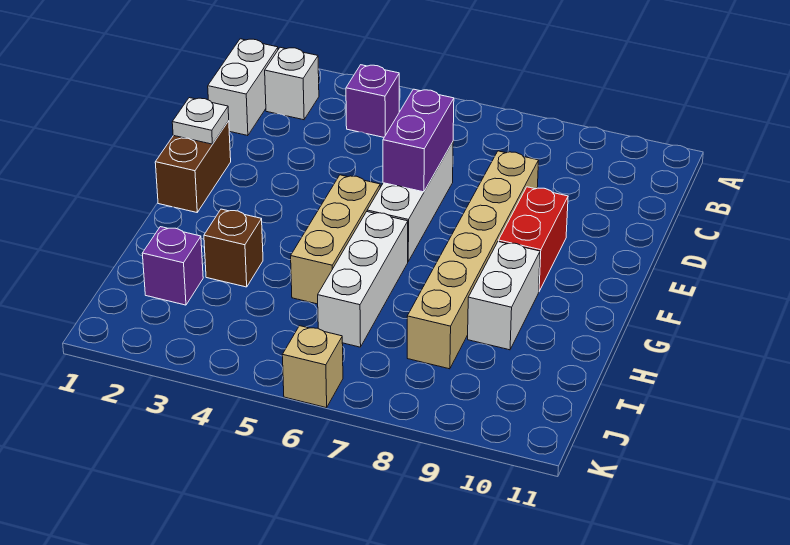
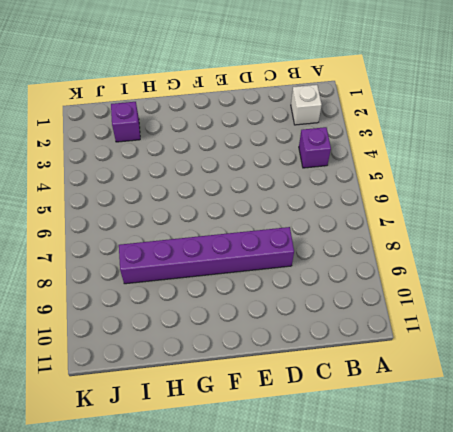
purple brick D8:I8 level 1 -> tan brick D8:I8 level 1
none -> white brick B1:C1 level 1
none -> white brick D6:F6 level 1
none -> brown brick E1:F1 level 1

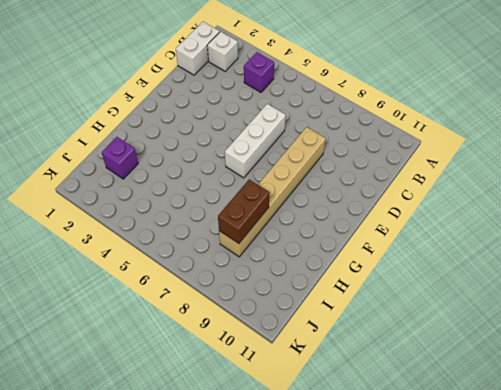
brown brick H8:I8 level 2 -> brown brick E1:F1 level 1
none -> red brick E9:F9 level 1
none -> tan brick F5:H5 level 1
none -> white brick G6:I6 level 1

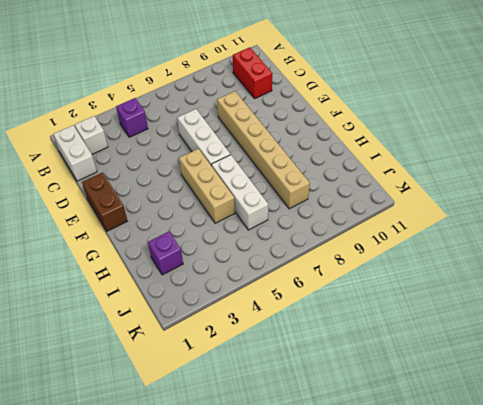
red brick B10:C10 level 1 -> red brick E9:F9 level 1
none -> white brick G9:H9 level 1
none -> brown brick H3 level 1
none -> tan brick K6 level 1

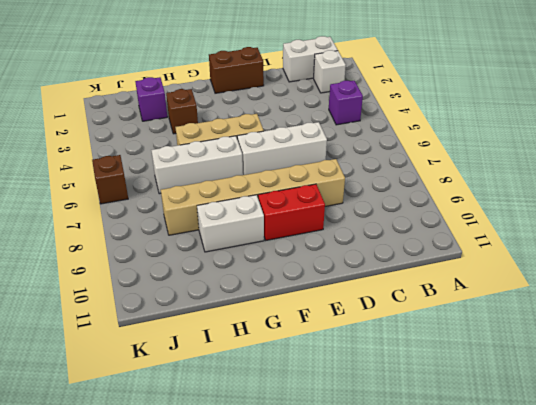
brown brick K6 level 1 -> tan brick K6 level 1
none -> purple brick D6:E6 level 2
none -> white plate E1 level 2

